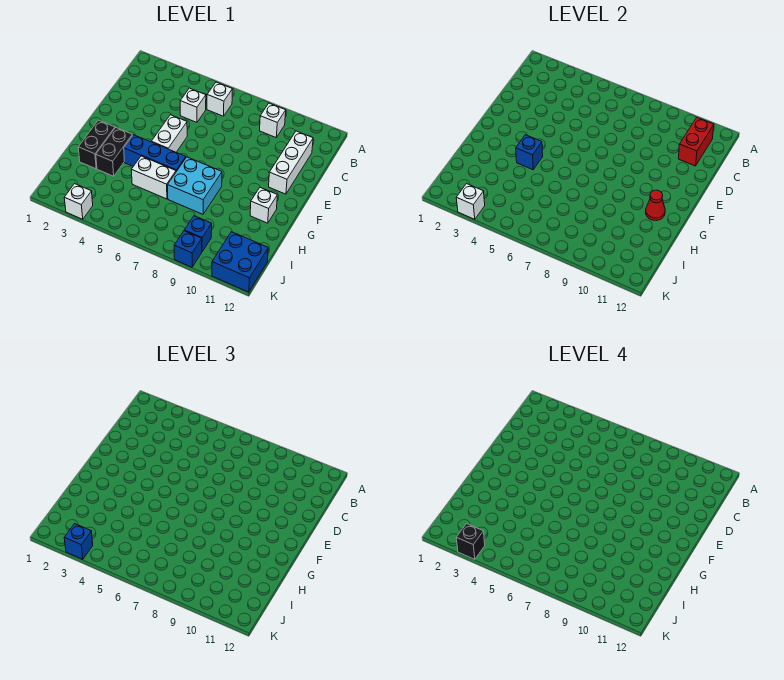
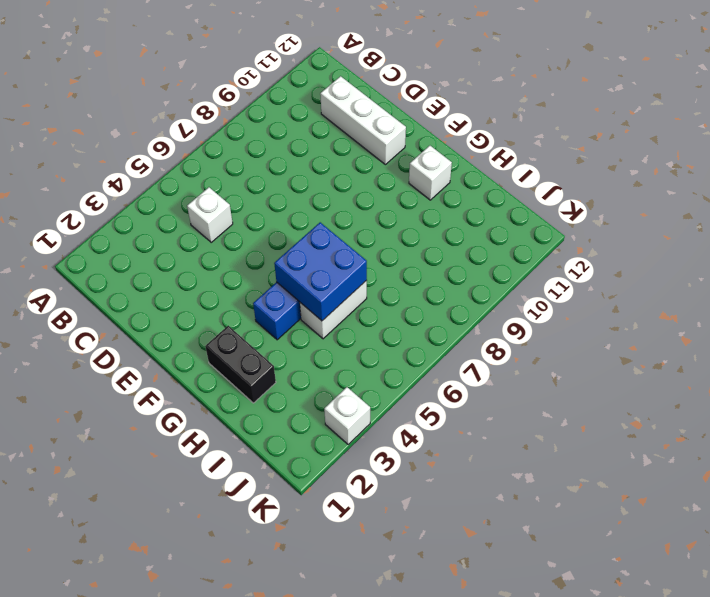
blue brick G5:H6 level 2 -> blue brick J11:K12 level 1
none -> white brick B6 level 1
none -> white brick B9 level 1
none -> white brick E5:F5 level 1

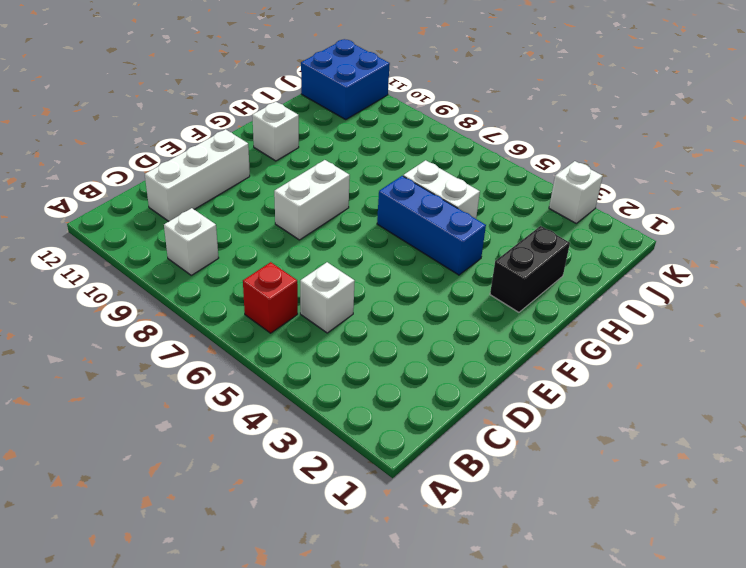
red brick B6 level 1 -> white brick B6 level 1
white brick E8:F8 level 1 -> white brick E5:F5 level 1
none -> black brick G3:H3 level 1
none -> cyan brick G7:H8 level 1
none -> blue brick J9 level 1

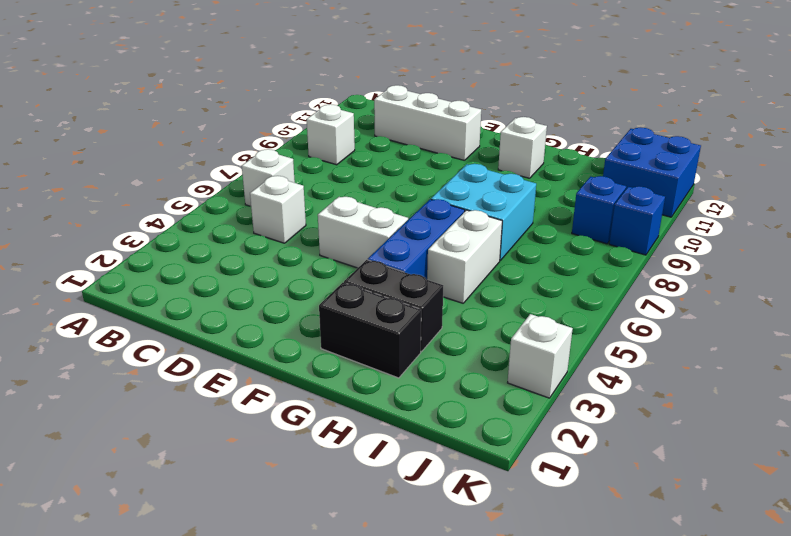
none -> red brick B11:C11 level 2
none -> blue brick G4 level 2
none -> red cone G11 level 2

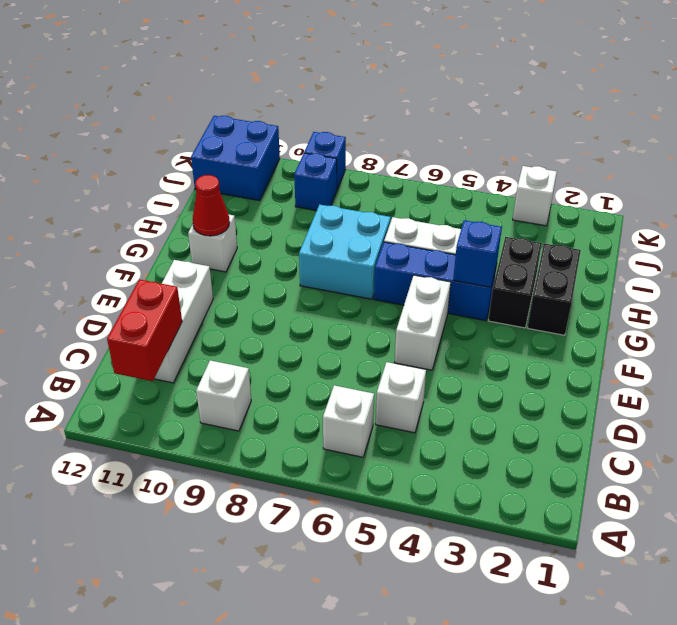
none -> white brick K3 level 2
none -> blue brick K3 level 3
none -> black brick K3 level 4

